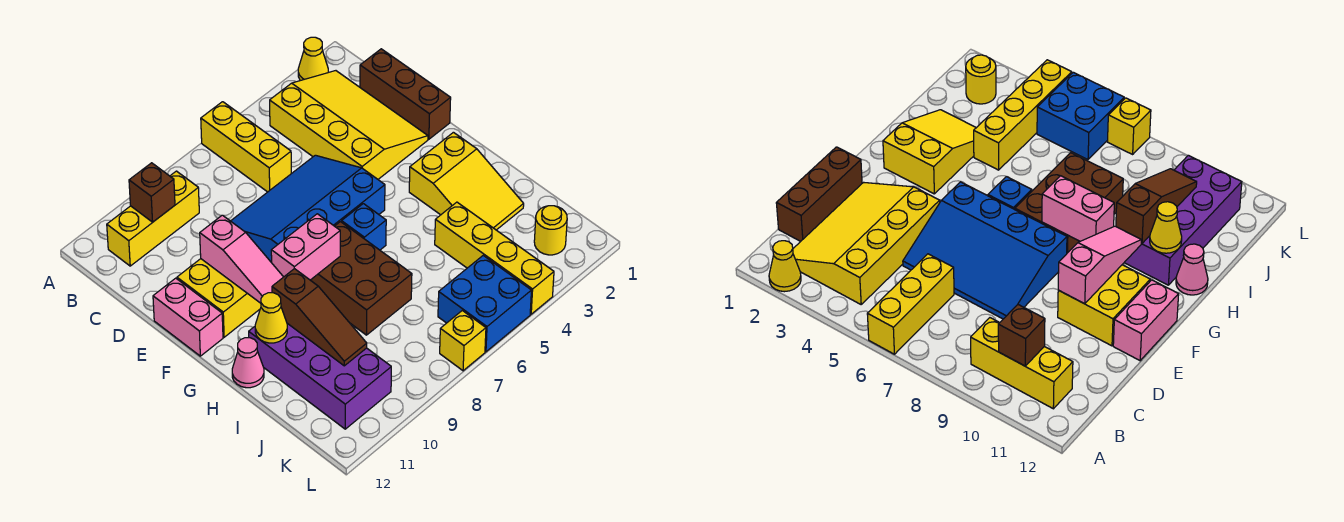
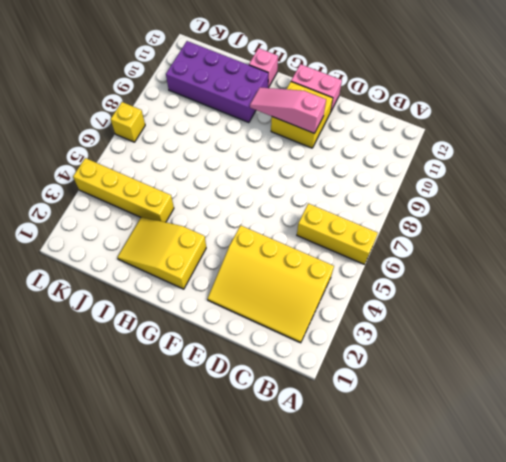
pink brick H12 level 1 -> pink cone H12 level 1
none -> yellow cone A2 level 1
none -> yellow brick B9:B11 level 1
none -> brown brick C1:E1 level 1

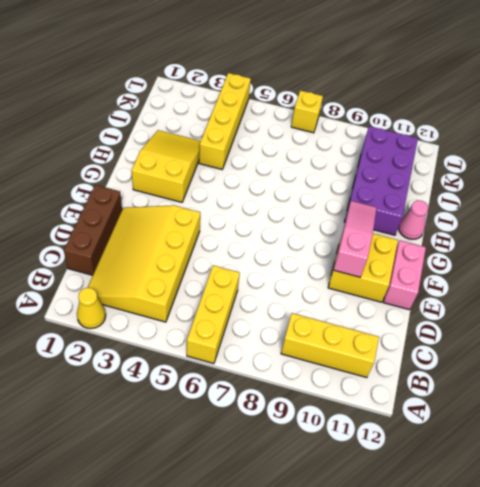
none -> blue slope D5:F8 level 1 top F
none -> blue brick G6 level 1
none -> brown brick G7:I8 level 1

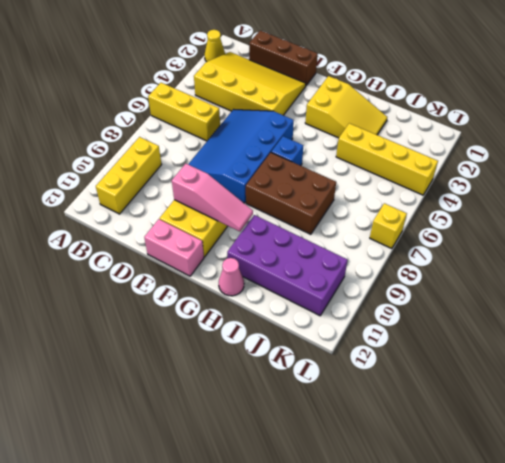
none -> yellow round brick K2 level 1
none -> blue brick K5:L6 level 1
none -> brown brick B10 level 2

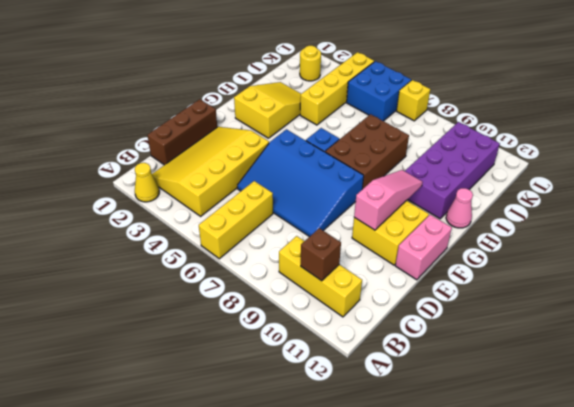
none -> pink brick G8:G9 level 2
none -> brown slope H10:J10 level 2 top H
none -> yellow cone H11 level 2

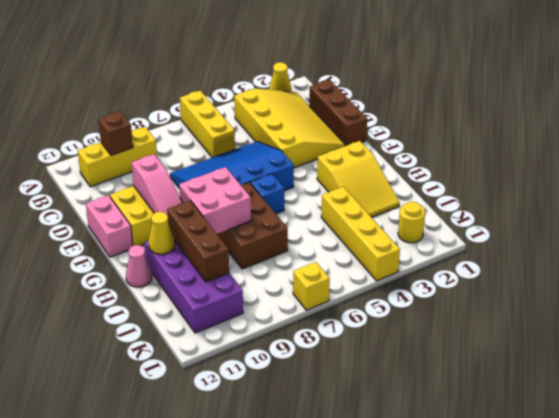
pink brick G8:H9 level 2 -> pink brick G8:G9 level 2
brown brick H10:J10 level 2 -> brown slope H10:J10 level 2 top H
none -> blue brick K5:L6 level 1

